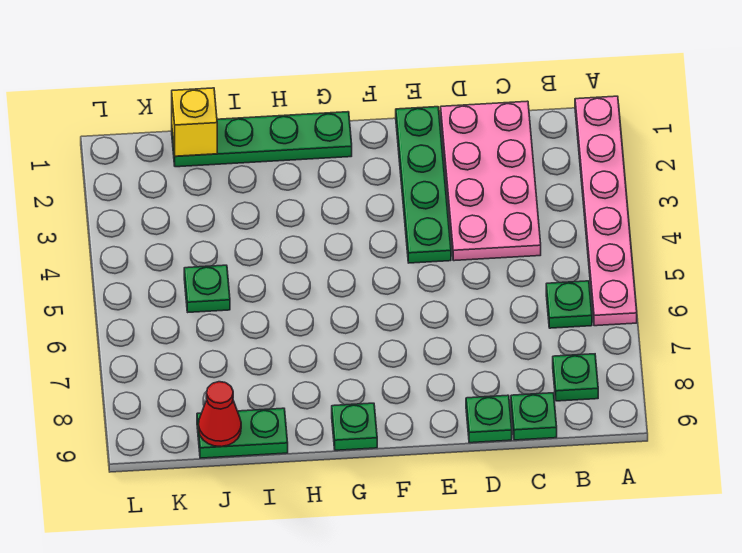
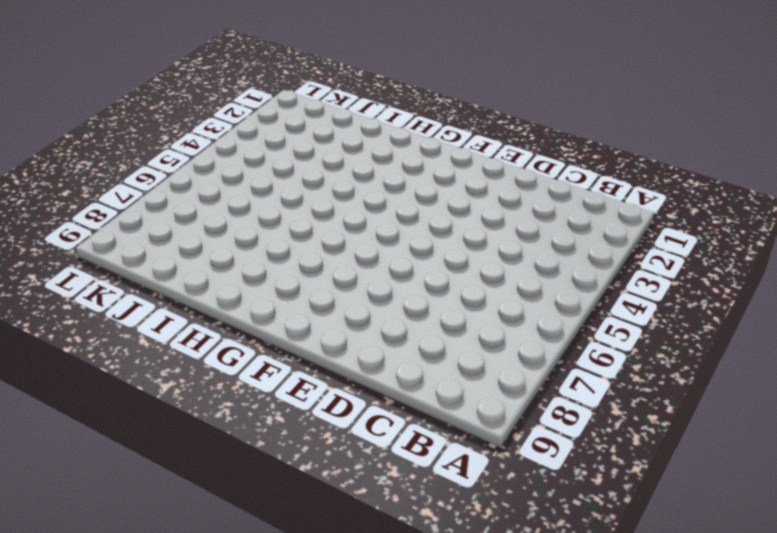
none -> pink plate A1:A6 level 1
none -> green plate B6 level 1
none -> green plate B8 level 1

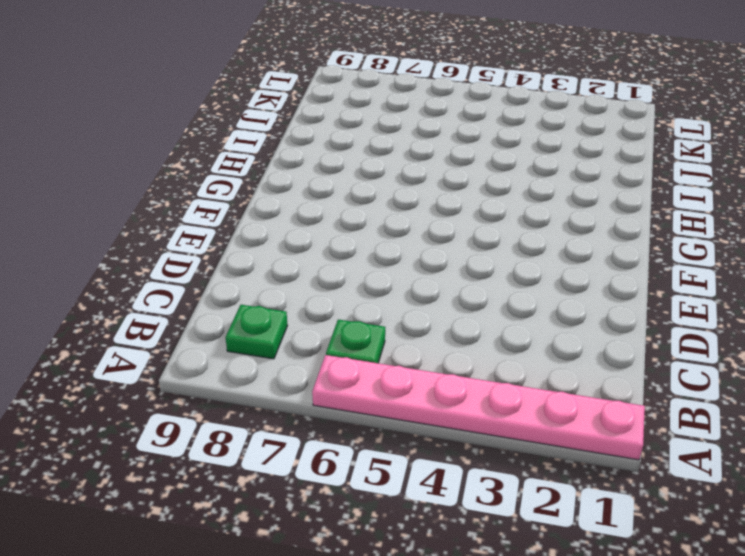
none -> pink plate C1:D4 level 1
none -> green plate C9 level 1
none -> green plate D9 level 1

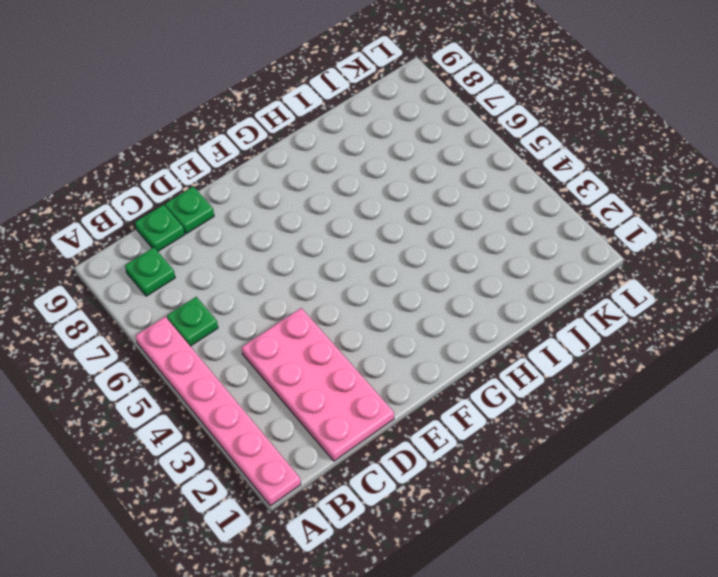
none -> green plate E1:E4 level 1
none -> green plate G1:J1 level 1
none -> green plate G9 level 1

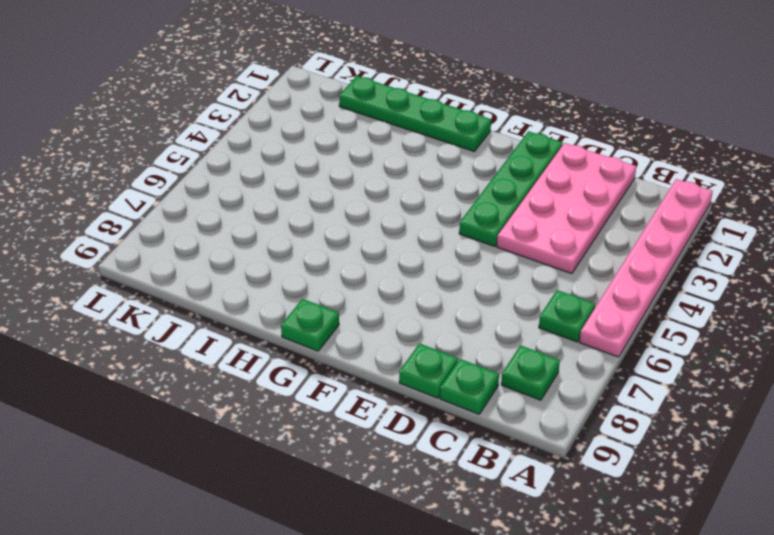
none -> green plate I9:J9 level 1
none -> green plate J5 level 1
none -> yellow brick J1 level 2

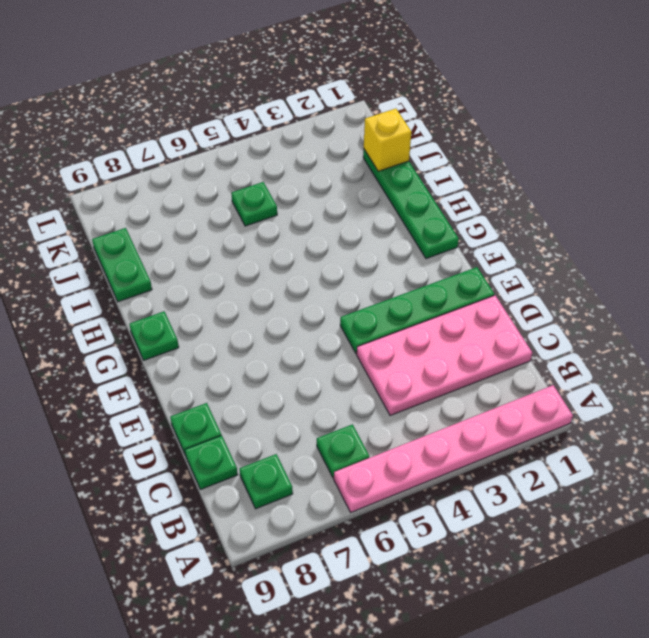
none -> red cone J9 level 2

